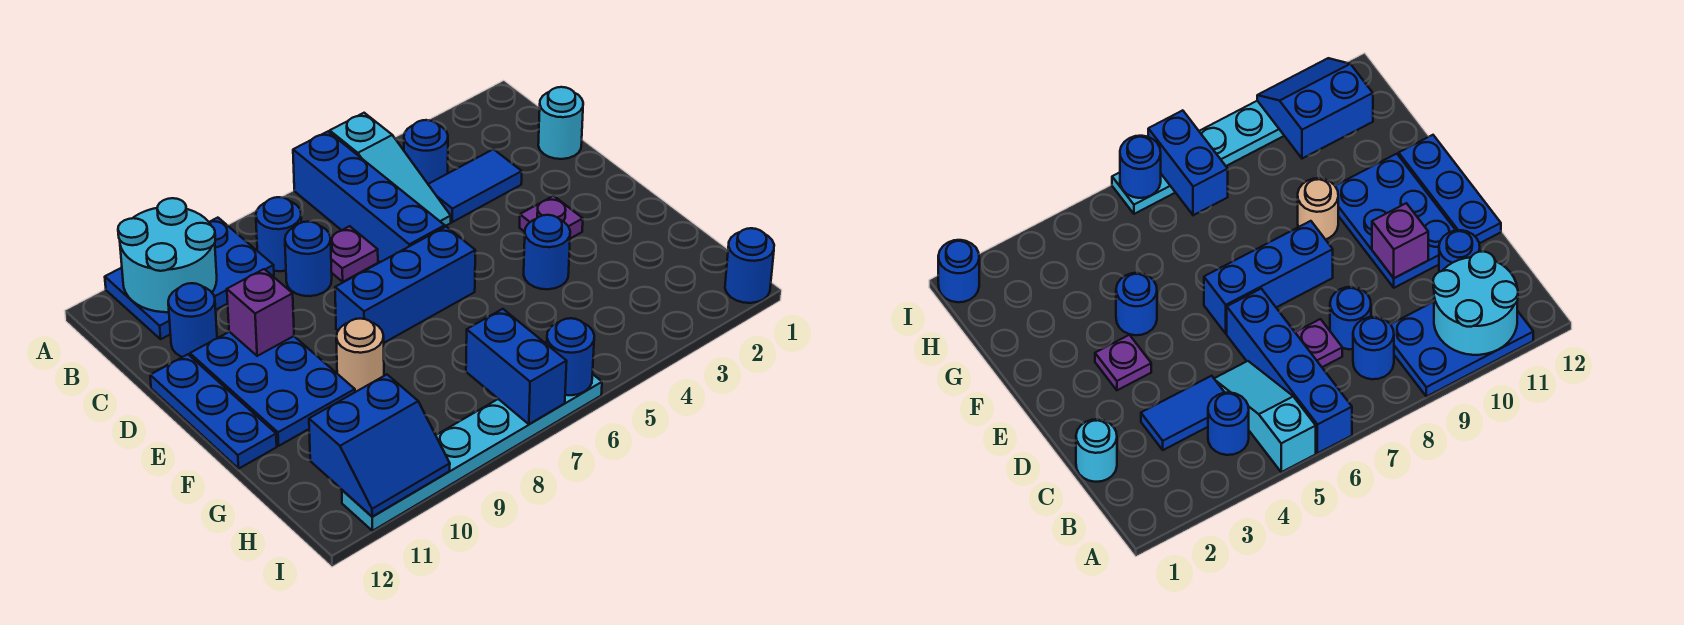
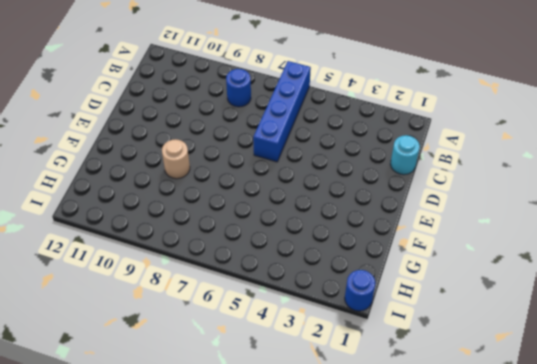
none -> cyan slope A5:C5 level 1 top A
none -> blue plate A9:B11 level 1
none -> blue round brick B4 level 1

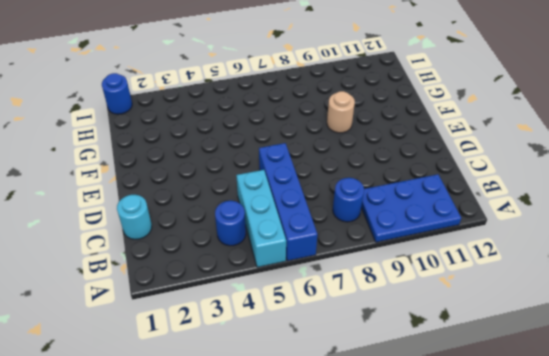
cyan brick A5:C5 level 1 -> cyan slope A5:C5 level 1 top A
none -> blue tile C3:C4 level 1
none -> purple plate C7 level 1
none -> blue round brick C8 level 1

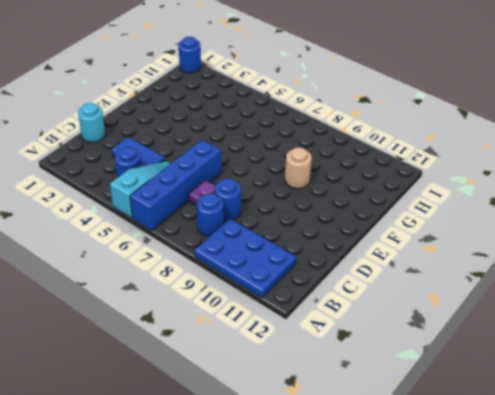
none -> blue round brick C11 level 1
none -> blue plate D10:F11 level 1
none -> blue plate D12:F12 level 1

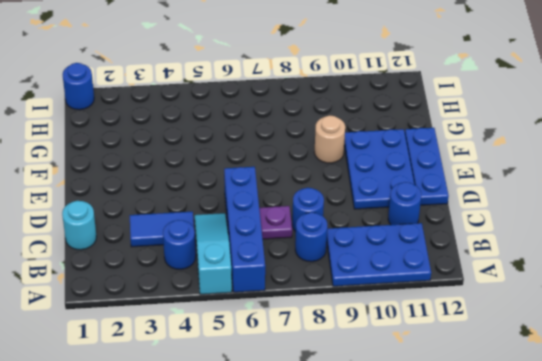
none -> purple plate E3 level 1
none -> blue brick E6:E8 level 1
none -> blue round brick F4 level 1

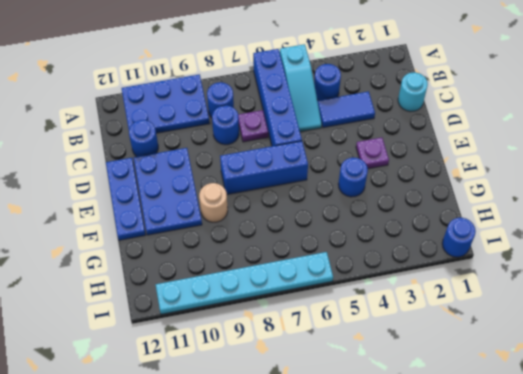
none -> cyan round brick A10:B11 level 2
none -> purple brick D10 level 2
none -> blue brick H7:I7 level 2

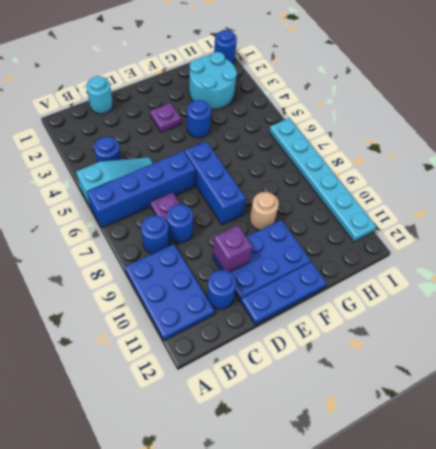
cyan round brick G2:H3 level 1 -> cyan round brick A10:B11 level 2
none -> blue tile C3:C4 level 1
none -> blue brick H7:I7 level 2
none -> blue slope H10:I11 level 2 top H

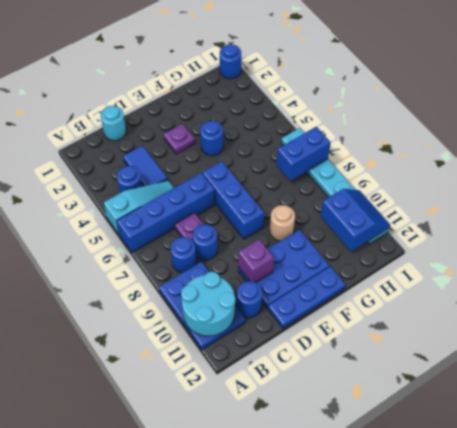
none -> blue round brick I6 level 2

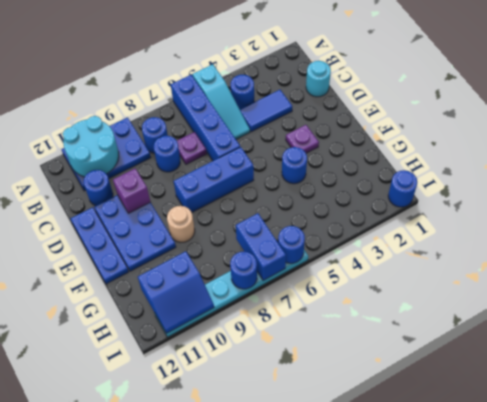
blue round brick I8 level 2 -> none

